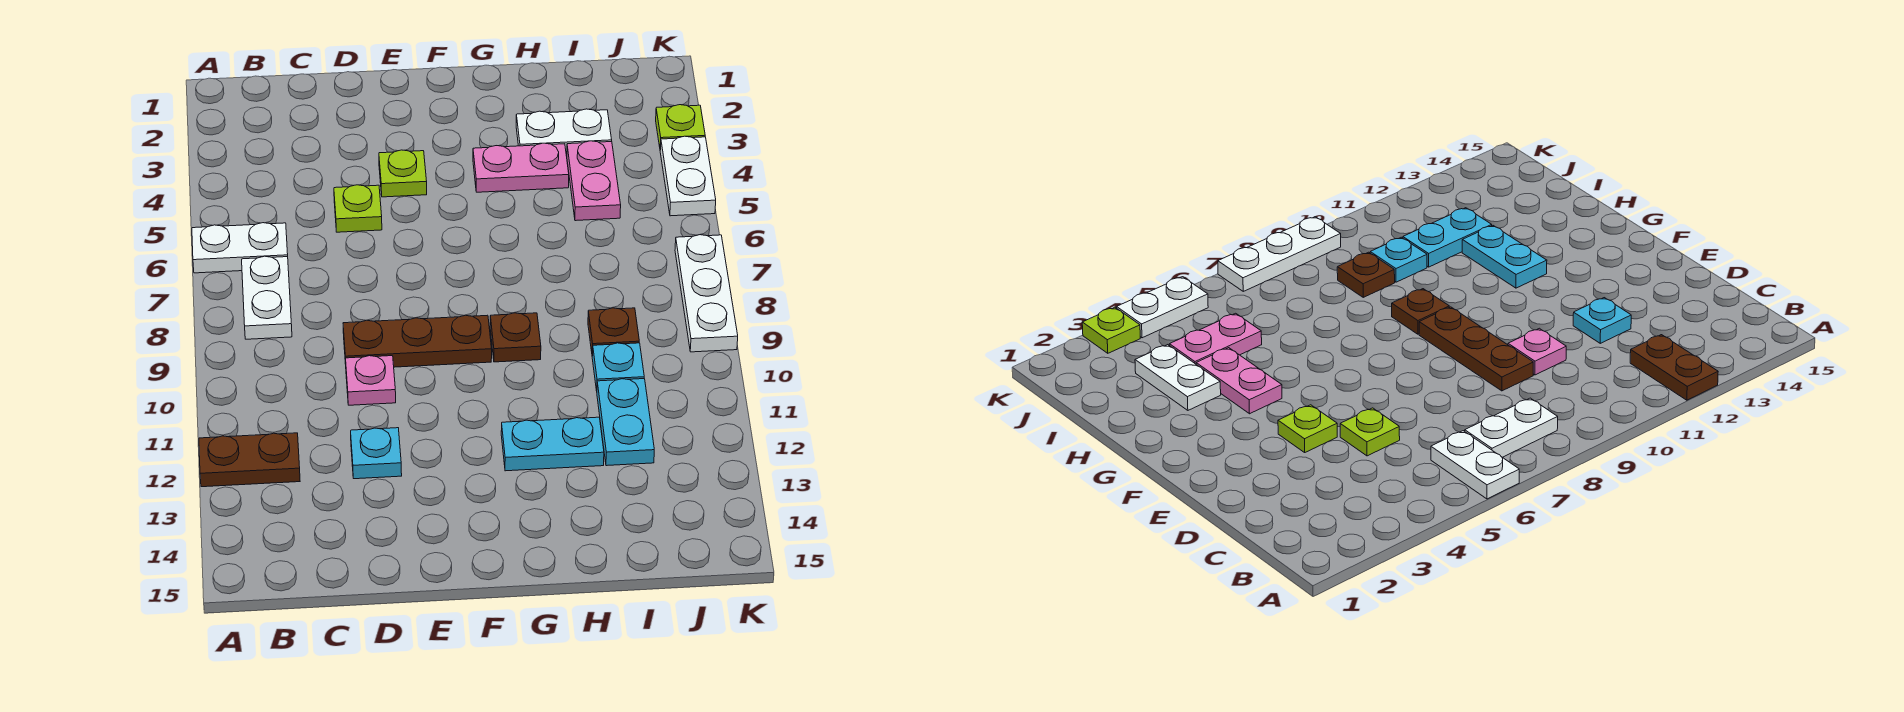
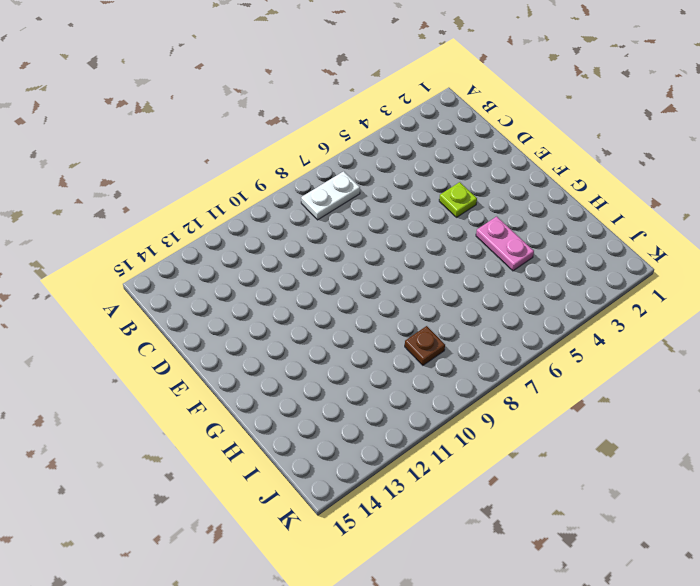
none -> white plate A6:B6 level 1
none -> brown plate A12:B12 level 1
none -> lime plate D5 level 1

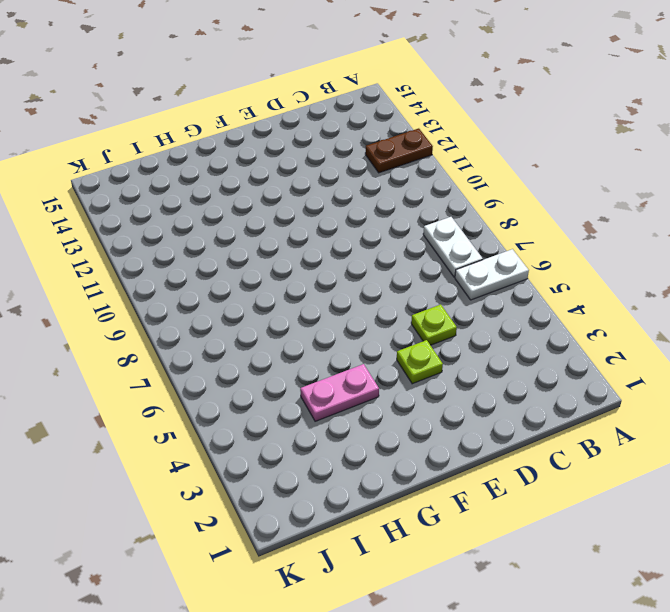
none -> brown plate D9:F9 level 1
none -> pink plate D10 level 1
none -> cyan plate D12 level 1

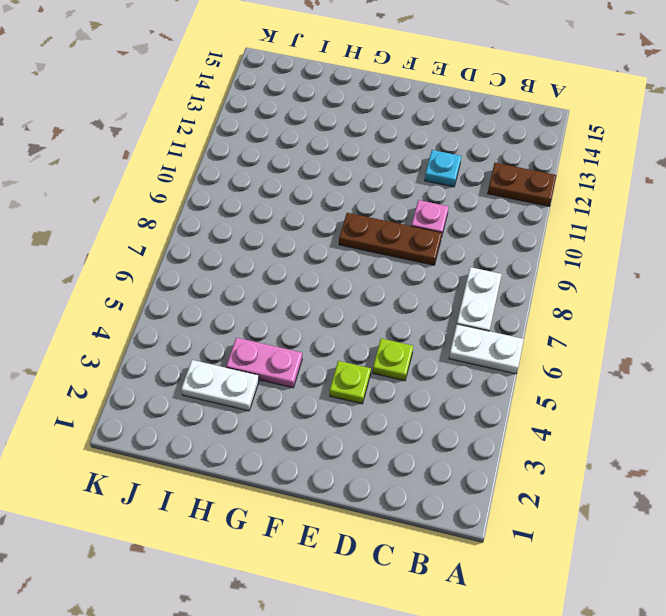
none -> brown plate G9 level 1
none -> cyan plate G12:H12 level 1
none -> pink plate I4:I5 level 1

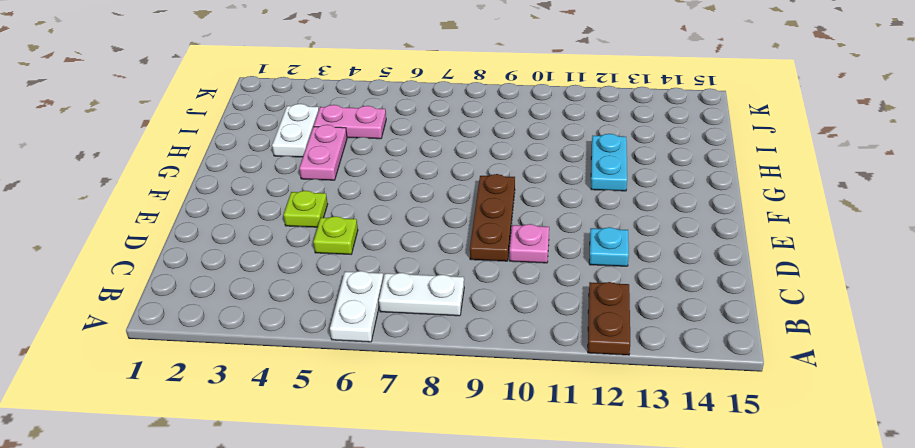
none -> brown plate G9 level 1
none -> brown plate I9 level 1
none -> cyan plate I10 level 1

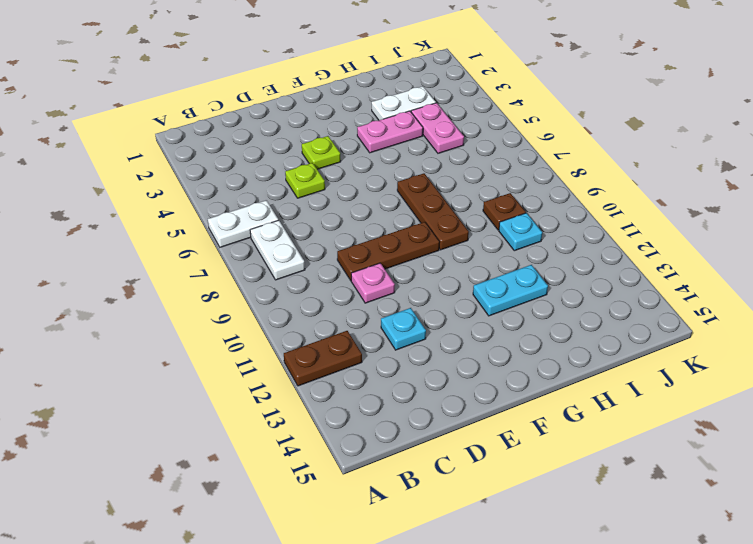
brown plate G7:G9 level 1 -> brown plate G9 level 1
none -> cyan plate I11:I12 level 1
none -> lime plate K3 level 1
none -> white plate K4:K5 level 1

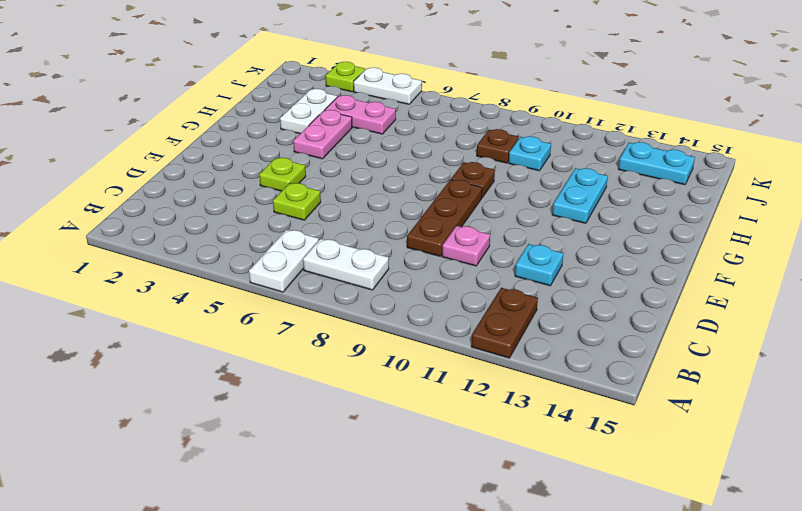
cyan plate J13:J14 level 1 -> cyan plate I11:I12 level 1
none -> white plate K7:K9 level 1

